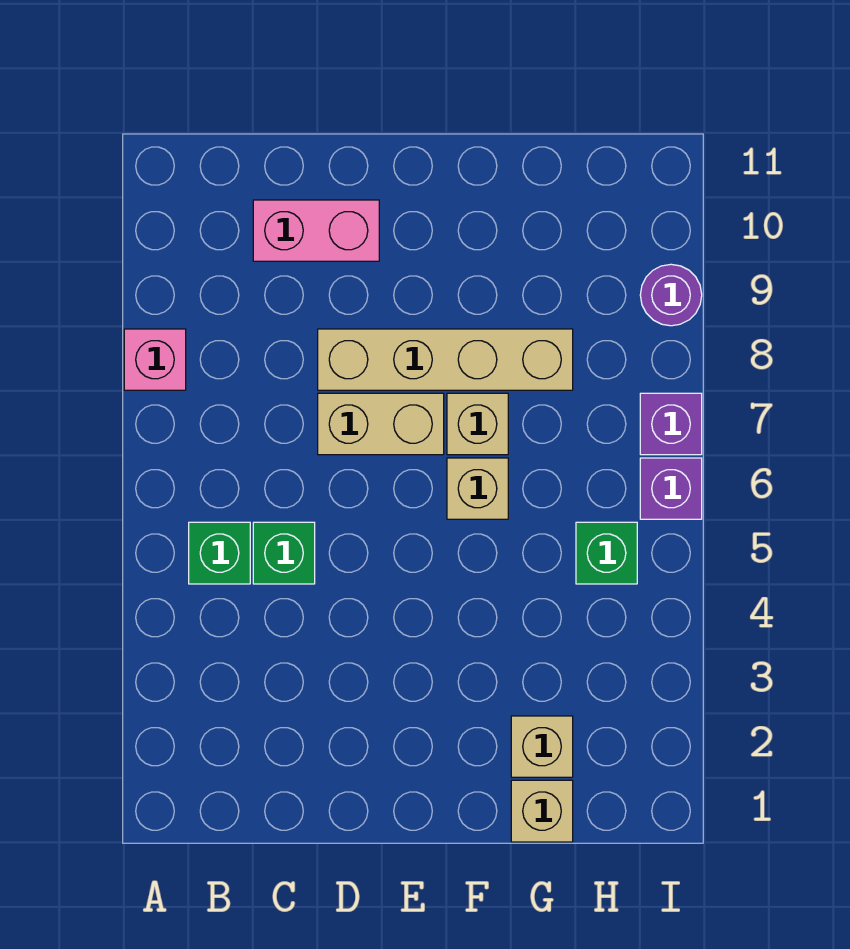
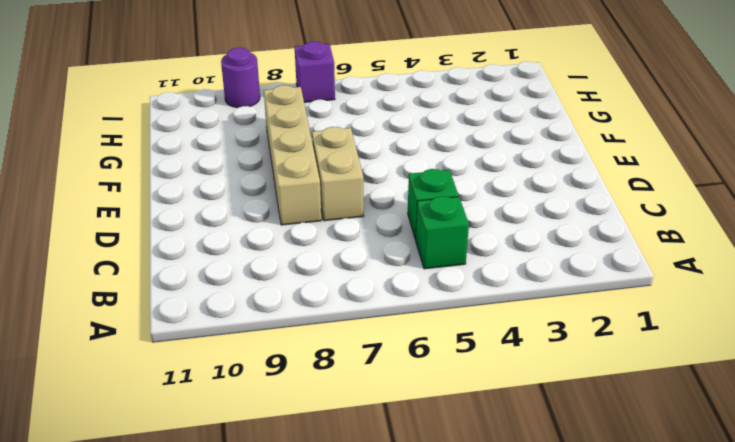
none -> pink brick A8 level 1
none -> pink brick C10:D10 level 1
none -> tan brick F6 level 1

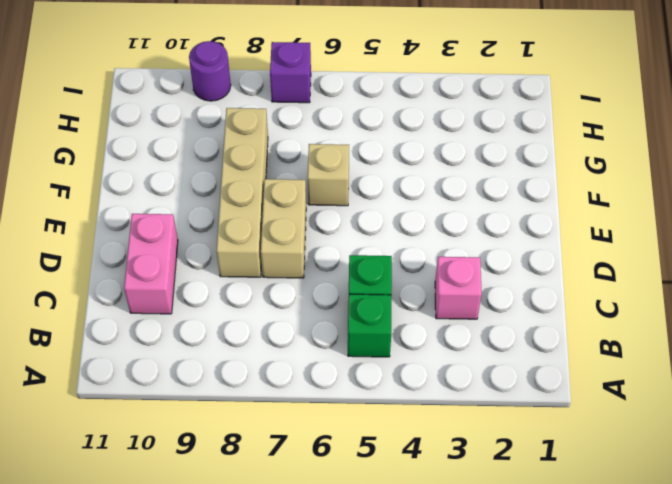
pink brick C3 level 1 -> pink brick A8 level 1
none -> tan brick F7 level 1
none -> tan brick G1 level 1
none -> tan brick G2 level 1

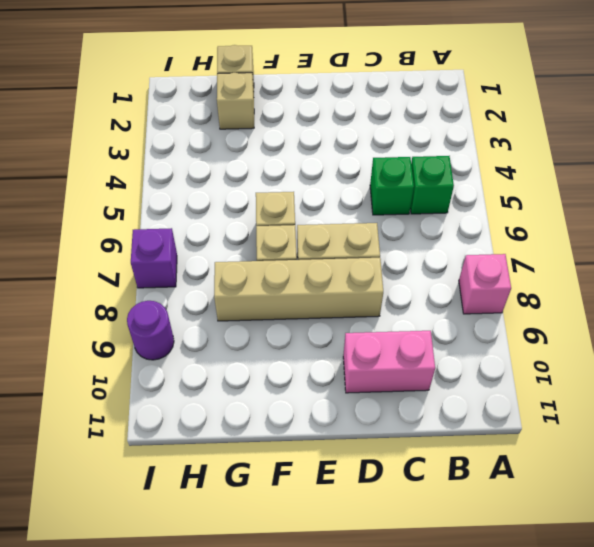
none -> green brick H5 level 1
none -> purple brick I6 level 1

